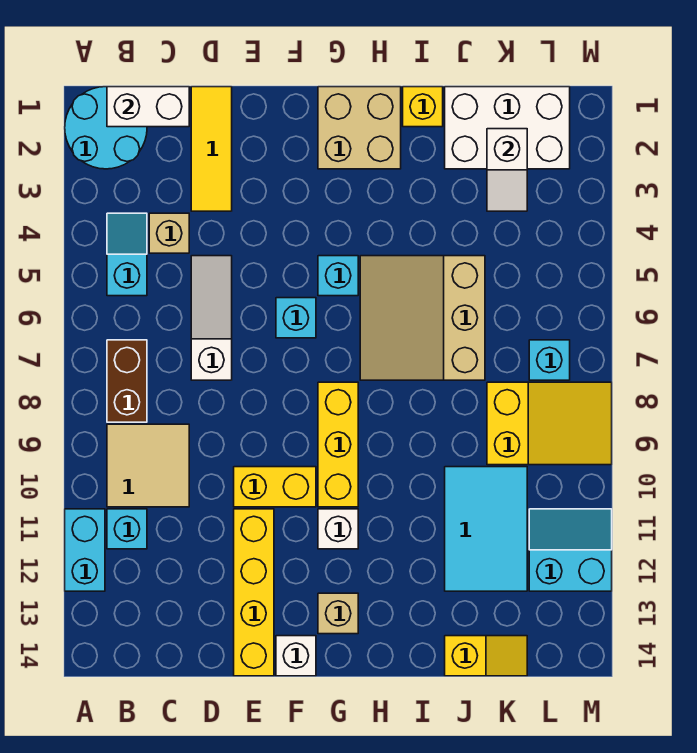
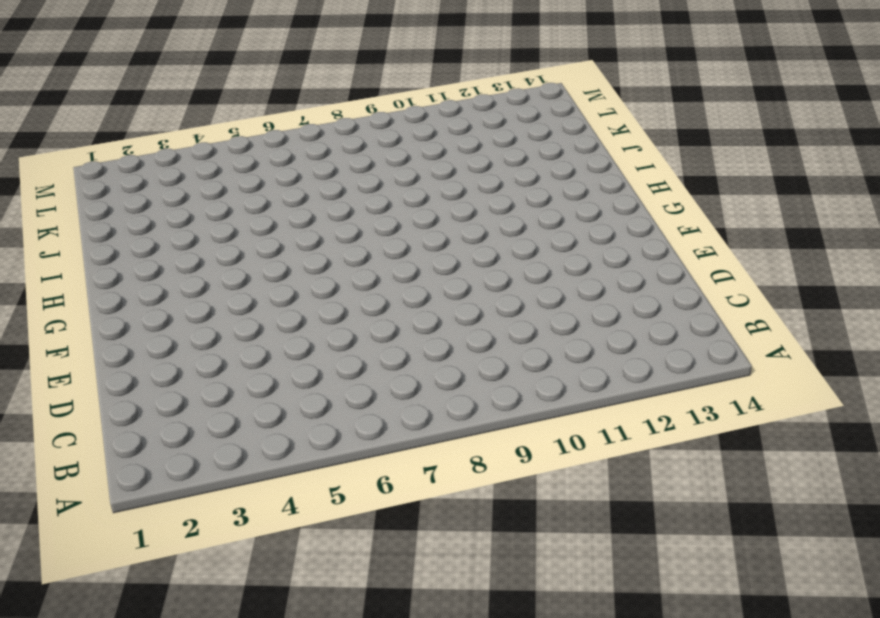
none -> cyan round brick A1:B2 level 1
none -> cyan brick A11:A12 level 1
none -> cyan slope B4:B5 level 1 top 5

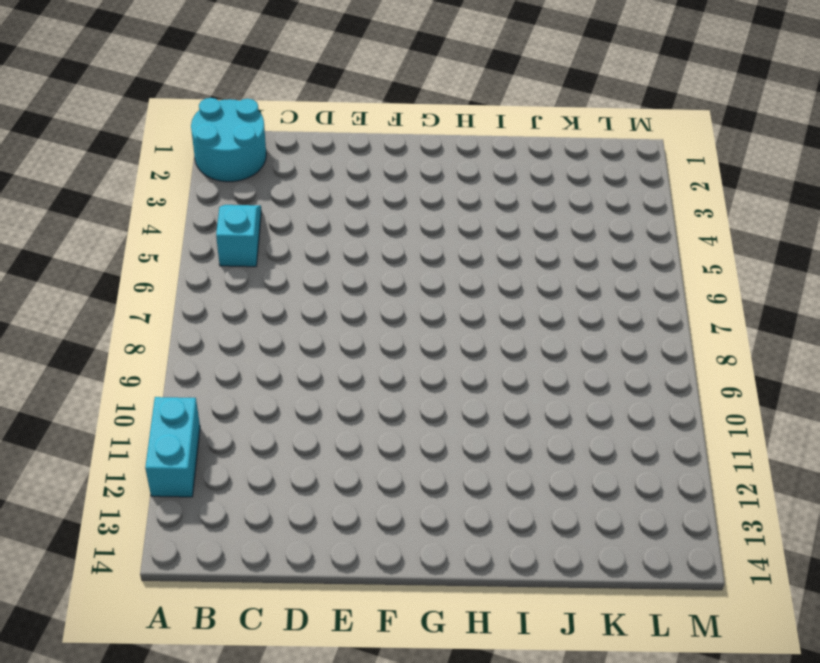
none -> brown brick B7:B8 level 1
none -> tan tile B9:C10 level 1
none -> cyan brick B11 level 1

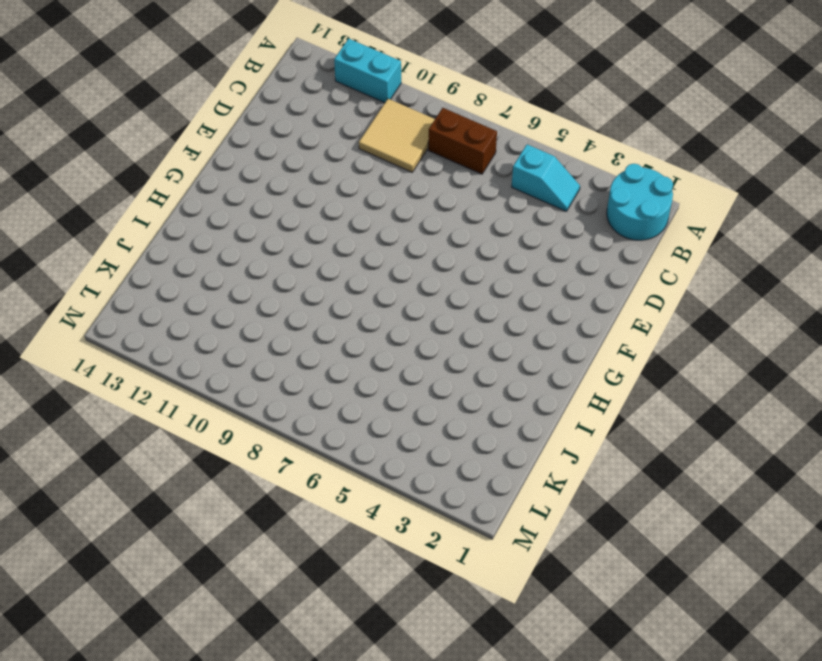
none -> cyan brick B11 level 1
none -> tan brick C4 level 1
none -> yellow tile D1:D3 level 1

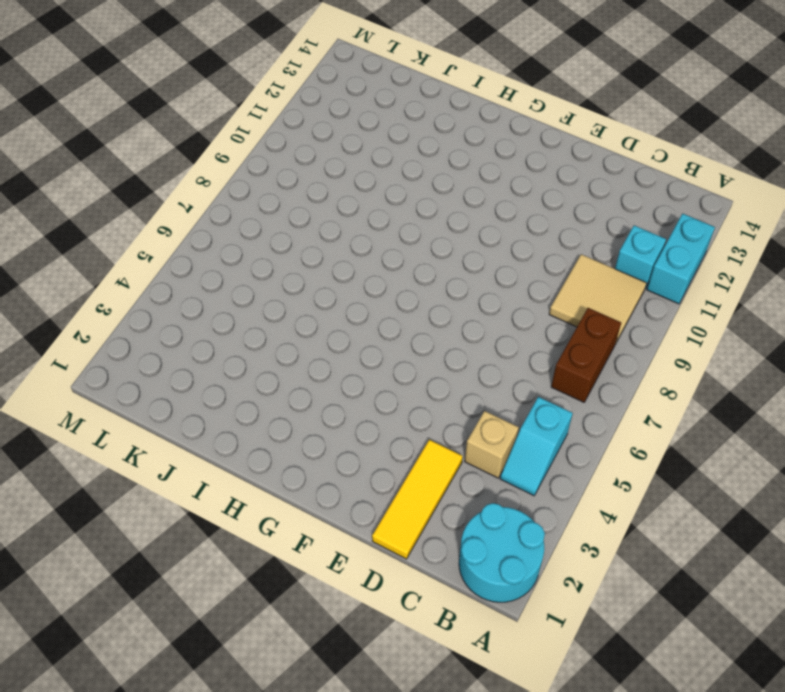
none -> white slope D5:D7 level 1 top 7
none -> yellow brick E10:F10 level 1
none -> yellow brick E11:E14 level 1

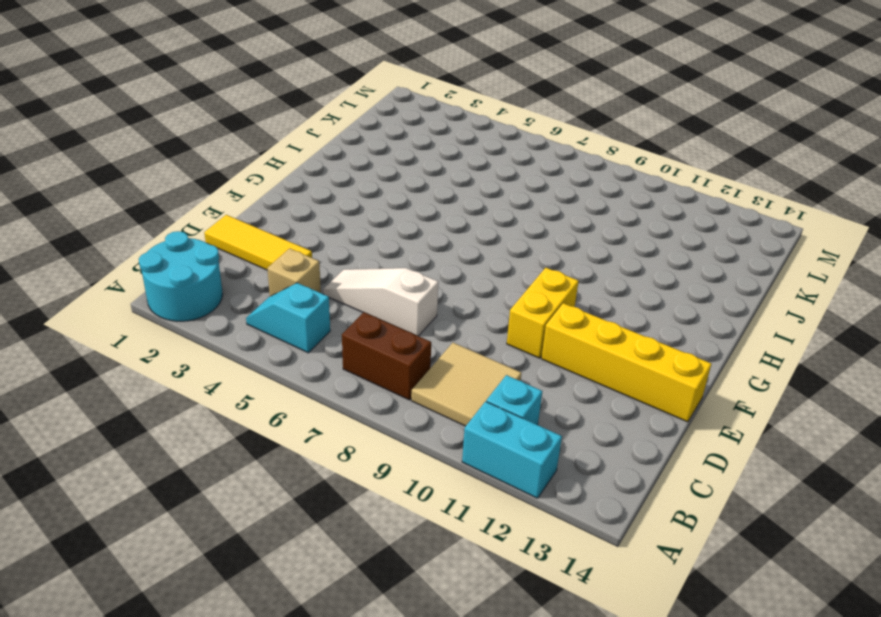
none -> cyan brick F6 level 1
none -> white brick F14 level 1
none -> tan brick G1:H2 level 1

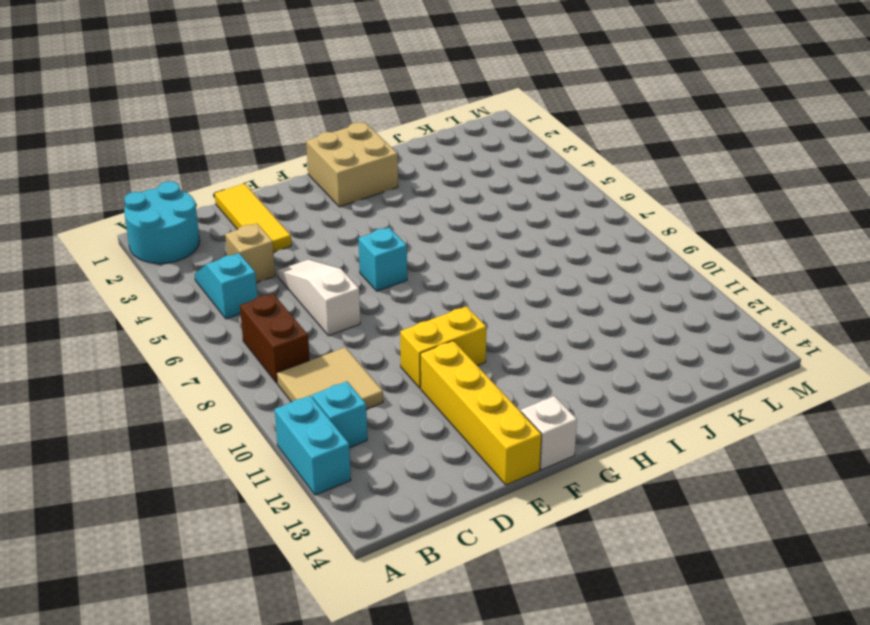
none -> cyan brick G5 level 1
none -> yellow brick G8:G10 level 1
none -> white brick G11 level 1

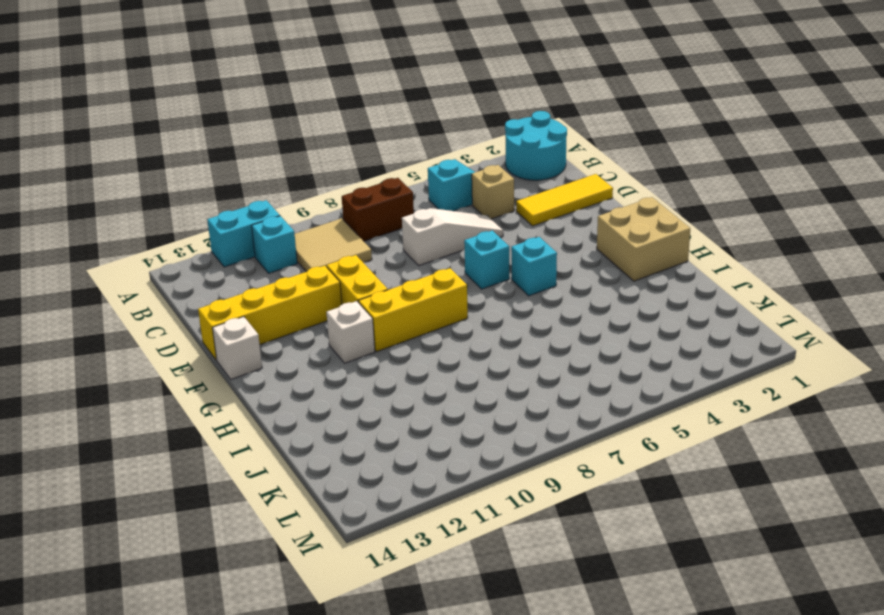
none -> tan brick G13 level 1
none -> tan slope H5:J7 level 1 top J
none -> yellow brick I1 level 1

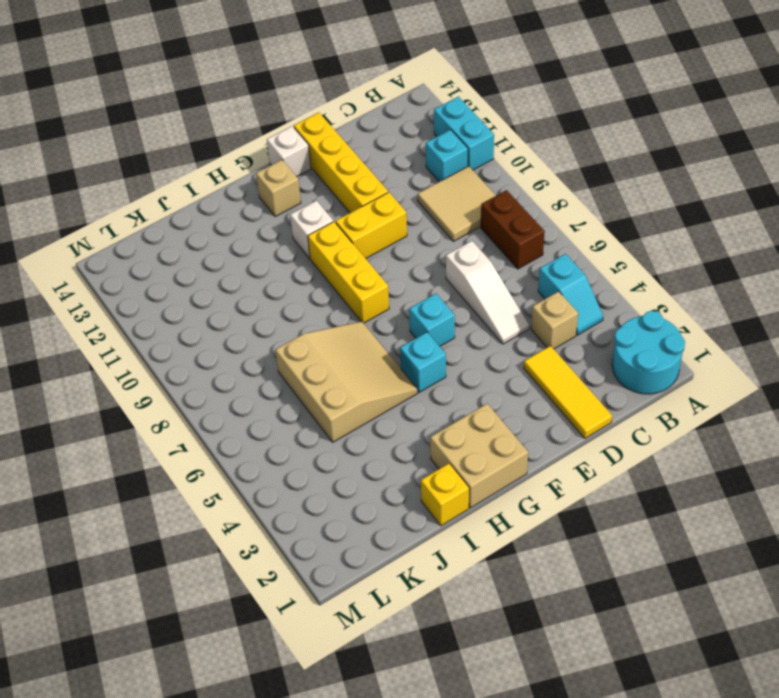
none -> white brick J1:L2 level 1
none -> cyan tile J10:K12 level 1
none -> yellow slope J14:K14 level 1 top J

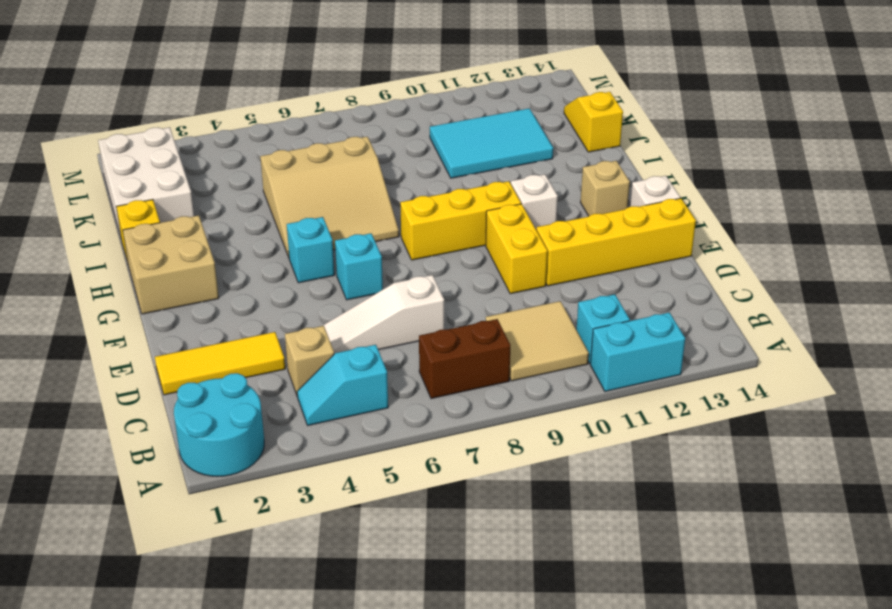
none -> yellow slope K8:M9 level 1 top K
none -> cyan brick L7 level 1
none -> cyan slope L11:M12 level 1 top 12

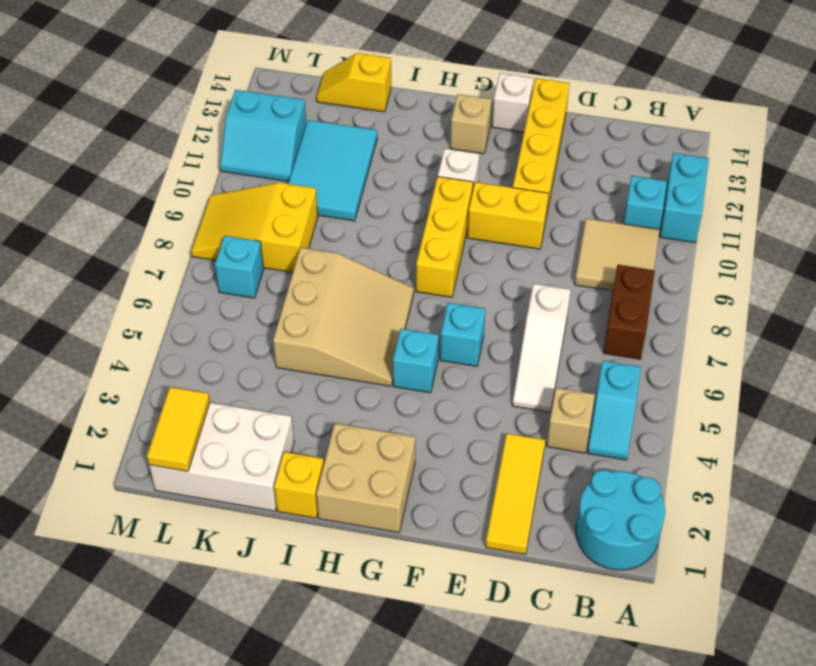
yellow tile L1:L2 level 2 -> none
none -> white brick B1:C1 level 2
none -> white slope K2:K3 level 2 top 2

